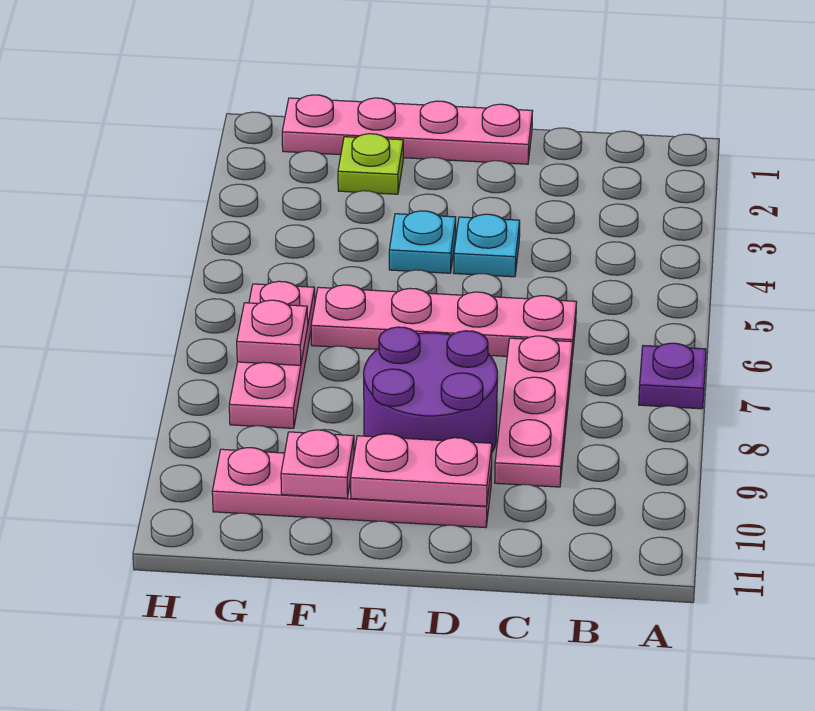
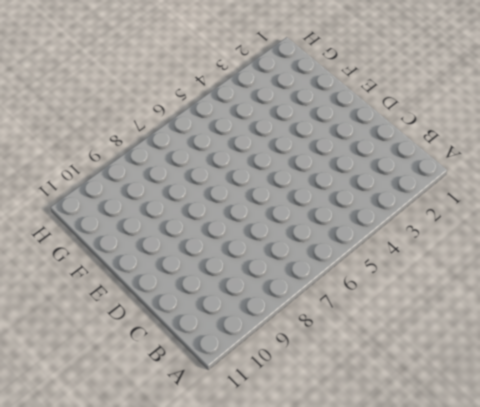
none -> purple plate A7 level 1
none -> pink plate C6:F6 level 1
none -> pink plate C7:C9 level 1

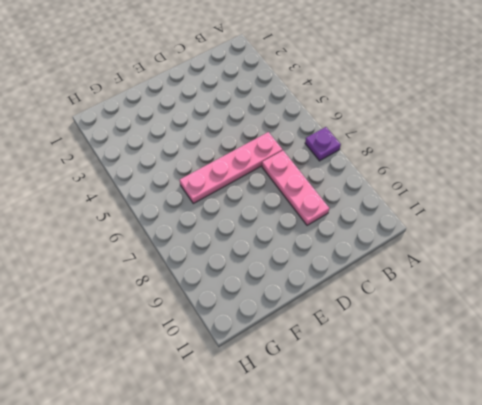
none -> pink plate D1:G1 level 1
none -> cyan plate D4 level 1
none -> purple round brick D8:E9 level 1

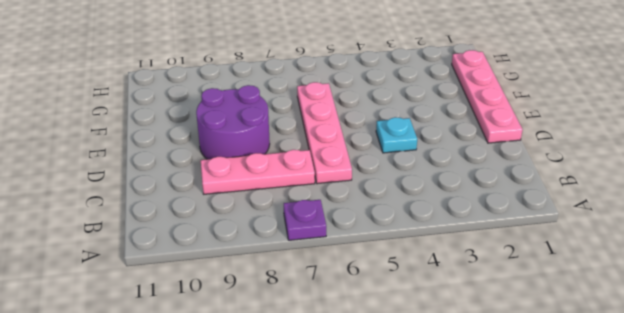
none -> pink plate D10:G10 level 1
none -> cyan plate E4 level 1
none -> lime plate F2 level 1

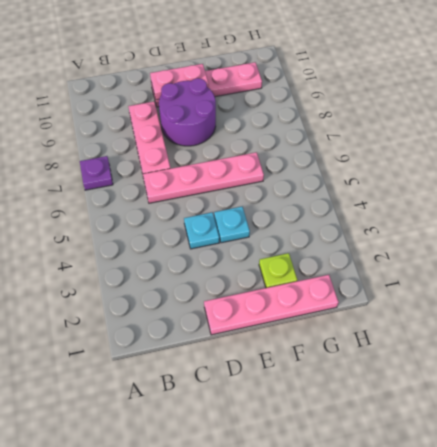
none -> pink plate G6:G8 level 1
none -> pink plate F10 level 2
none -> pink plate G7 level 2

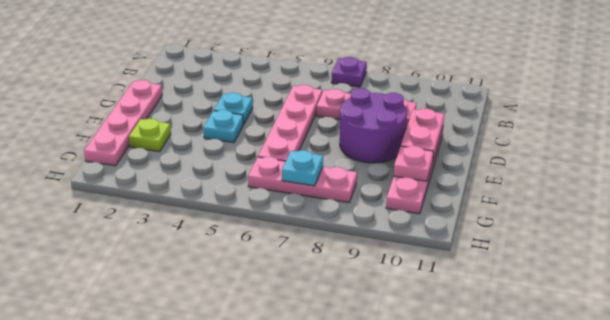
cyan plate G7 level 2 -> pink plate G7 level 2

